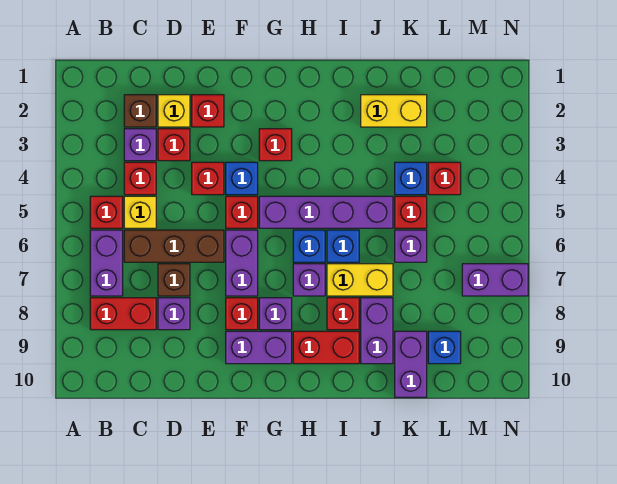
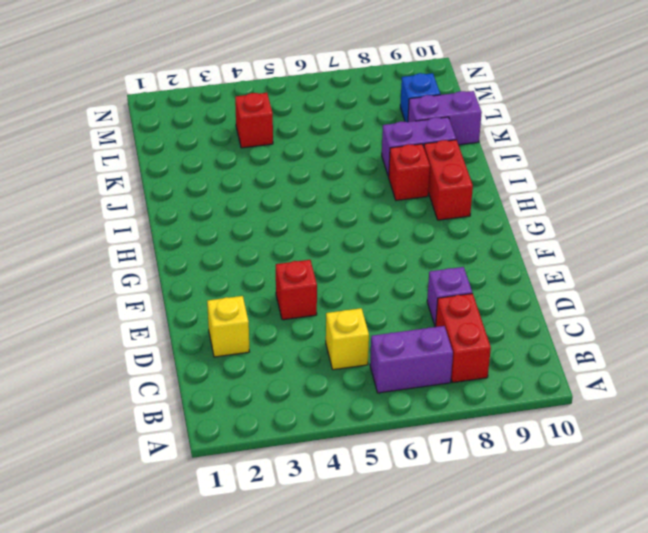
none -> red brick B5 level 1
none -> brown brick C2 level 1
none -> purple brick C3 level 1
none -> red brick C4 level 1

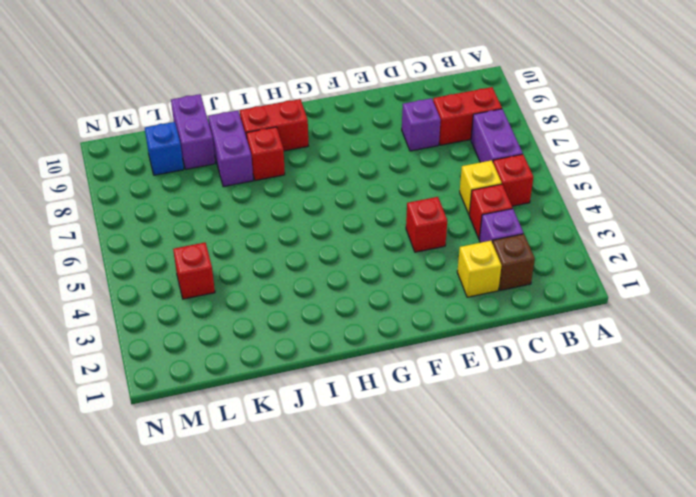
none -> brown brick C6:E6 level 1
none -> red brick D3 level 1
none -> brown brick D7 level 1
none -> red brick E2 level 1

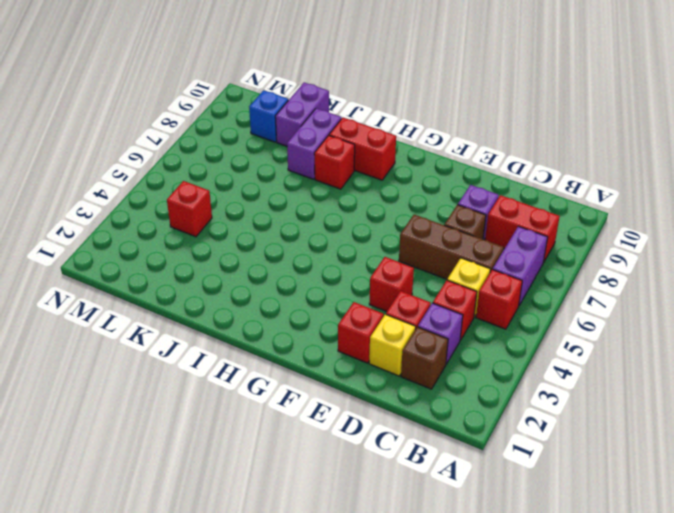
none -> blue brick F4 level 1
none -> red brick F5 level 1
none -> purple brick F6:F7 level 1
none -> red brick F8 level 1

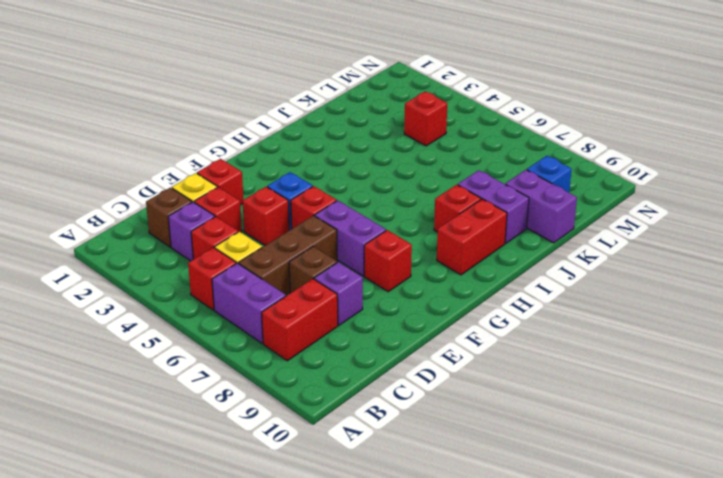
none -> purple brick F9:G9 level 1
none -> red brick G3 level 1
none -> purple brick G5:J5 level 1
none -> purple brick G8 level 1

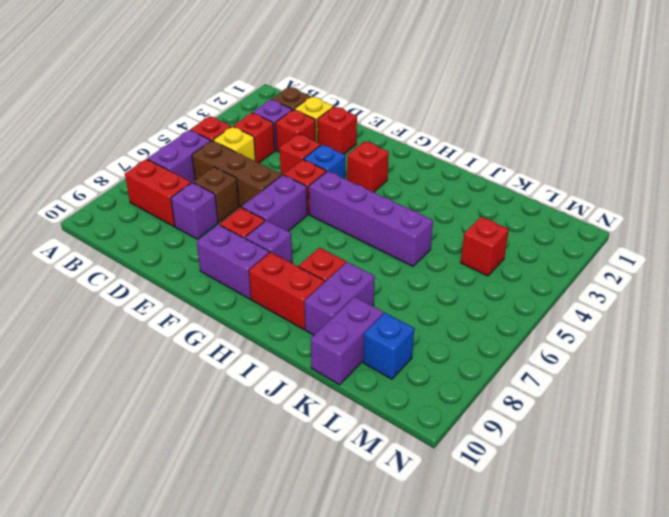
none -> blue brick H6 level 1
none -> purple brick H7 level 1
none -> blue brick I6 level 1
none -> yellow brick I7:J7 level 1

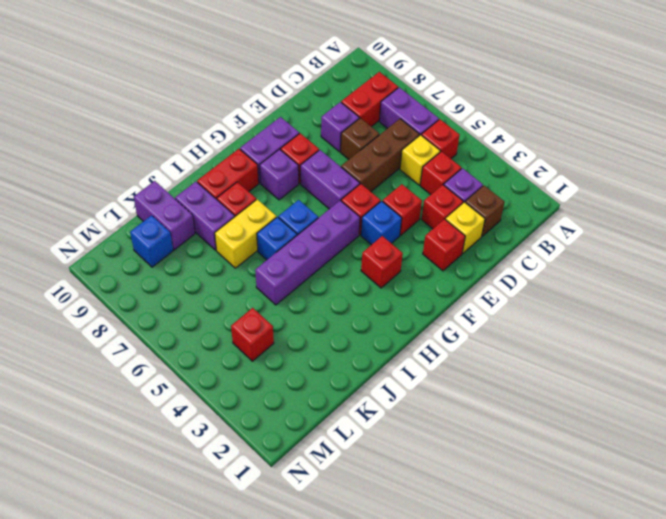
none -> purple brick H7 level 1
none -> yellow brick J2:K2 level 1
none -> blue brick K4 level 1
none -> red brick K5 level 1

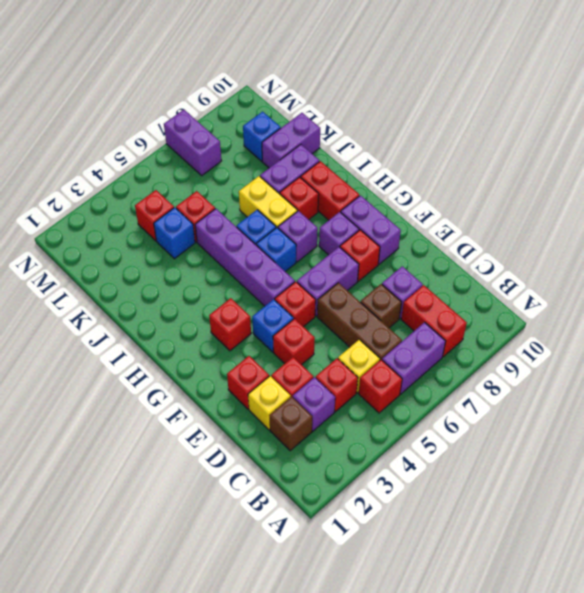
none -> yellow brick J2:K2 level 1
none -> purple brick K6 level 1

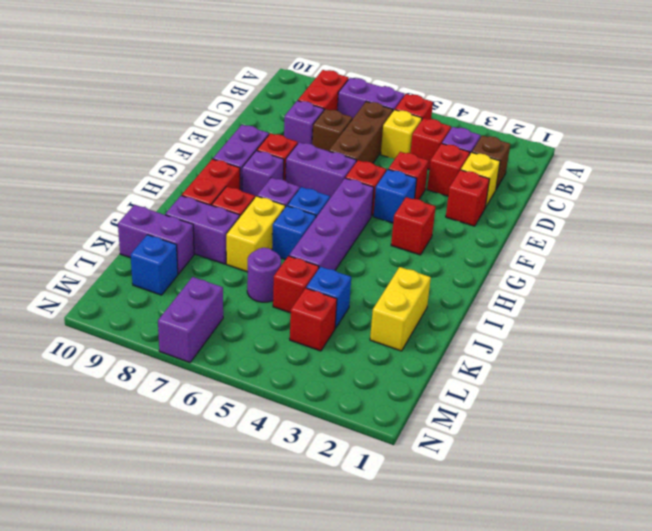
purple round brick K6 level 1 -> purple brick K6 level 1

